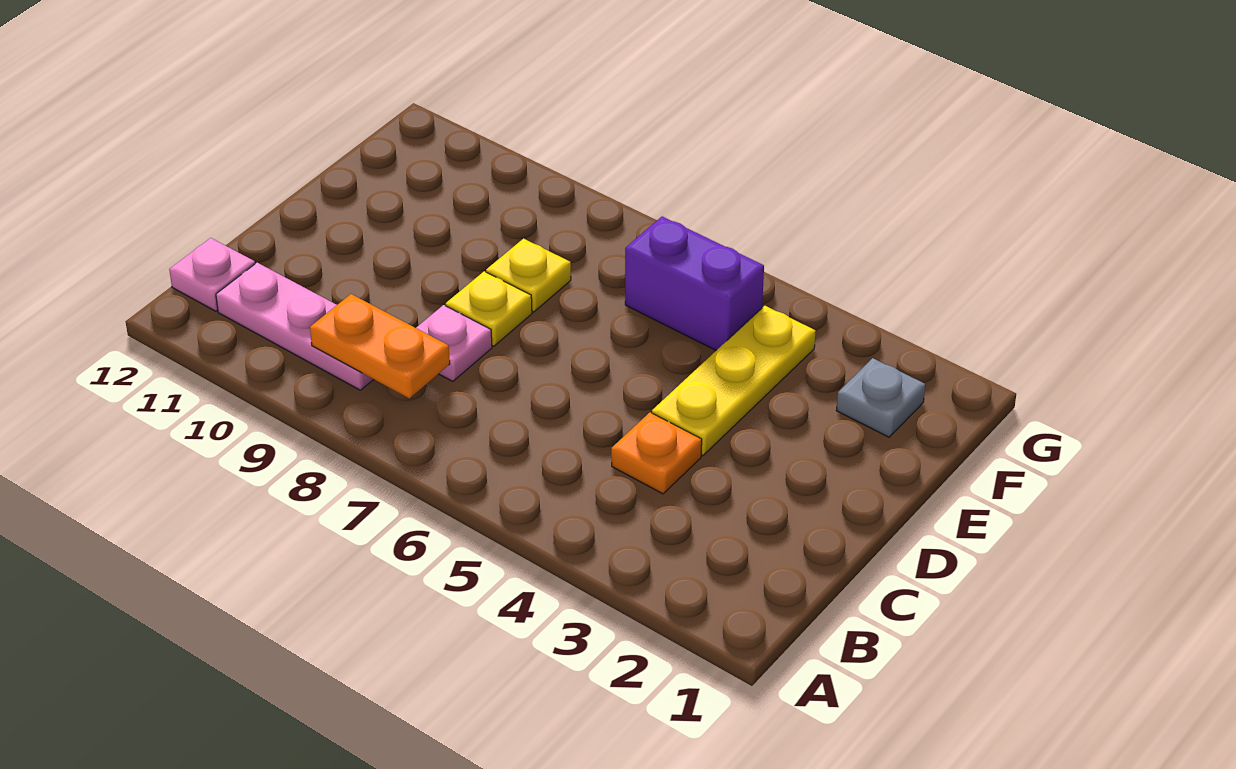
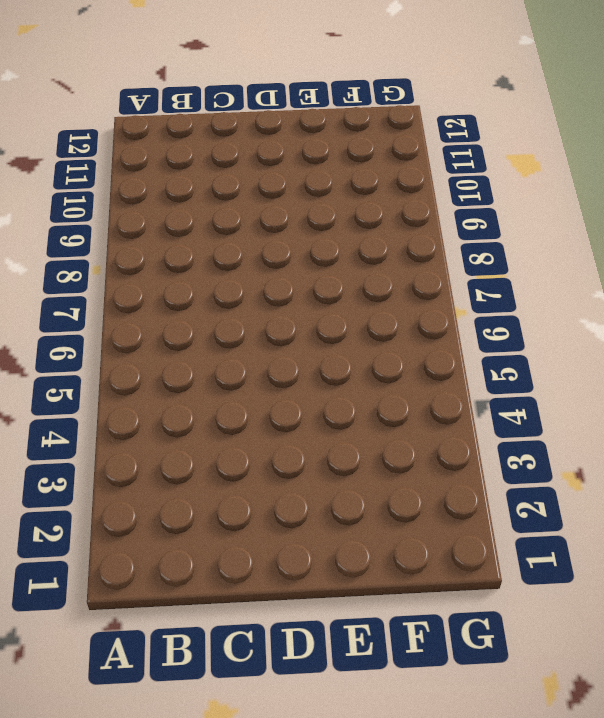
none -> pink plate B9:B11 level 1
none -> pink plate B12 level 1

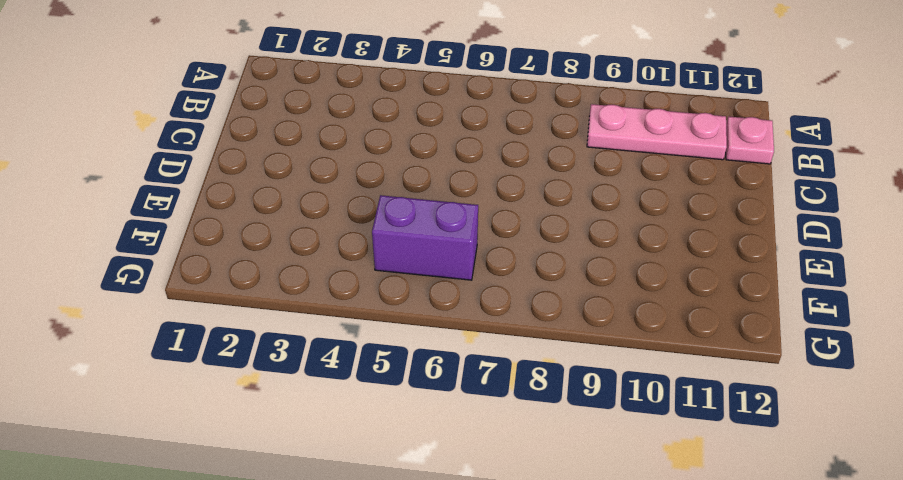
none -> orange plate C4 level 1
none -> pink plate C8 level 1

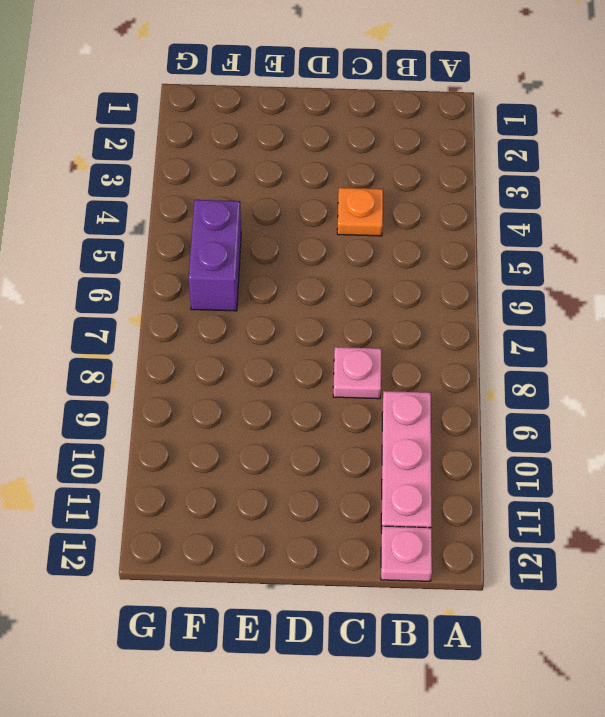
none -> yellow plate D4:F4 level 1
none -> yellow plate D8 level 1

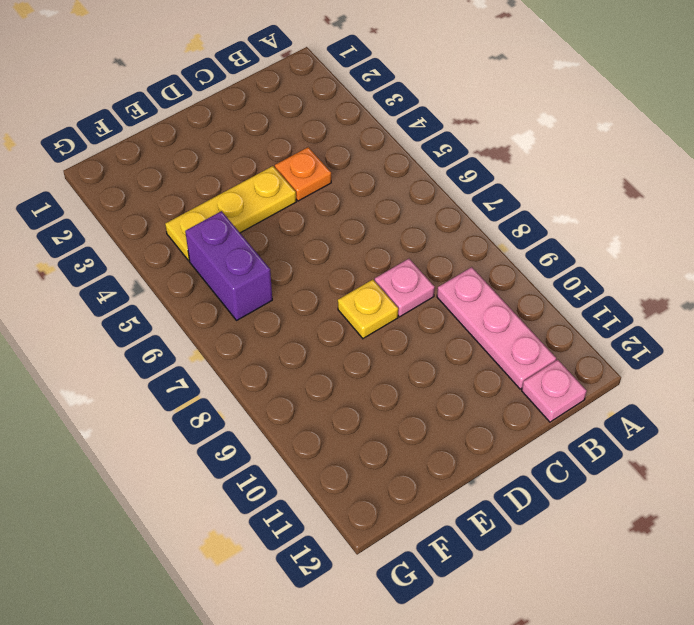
none -> yellow plate E8 level 1
none -> grey plate F2 level 1

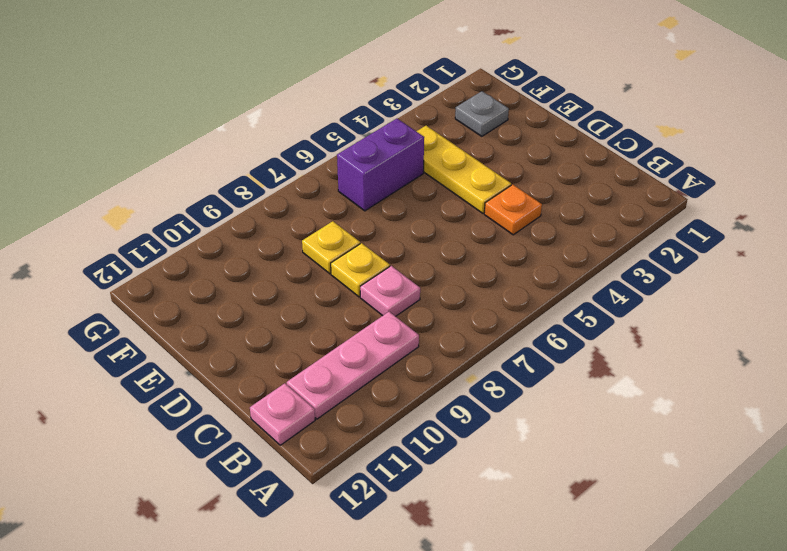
none -> orange plate B8:B9 level 2

